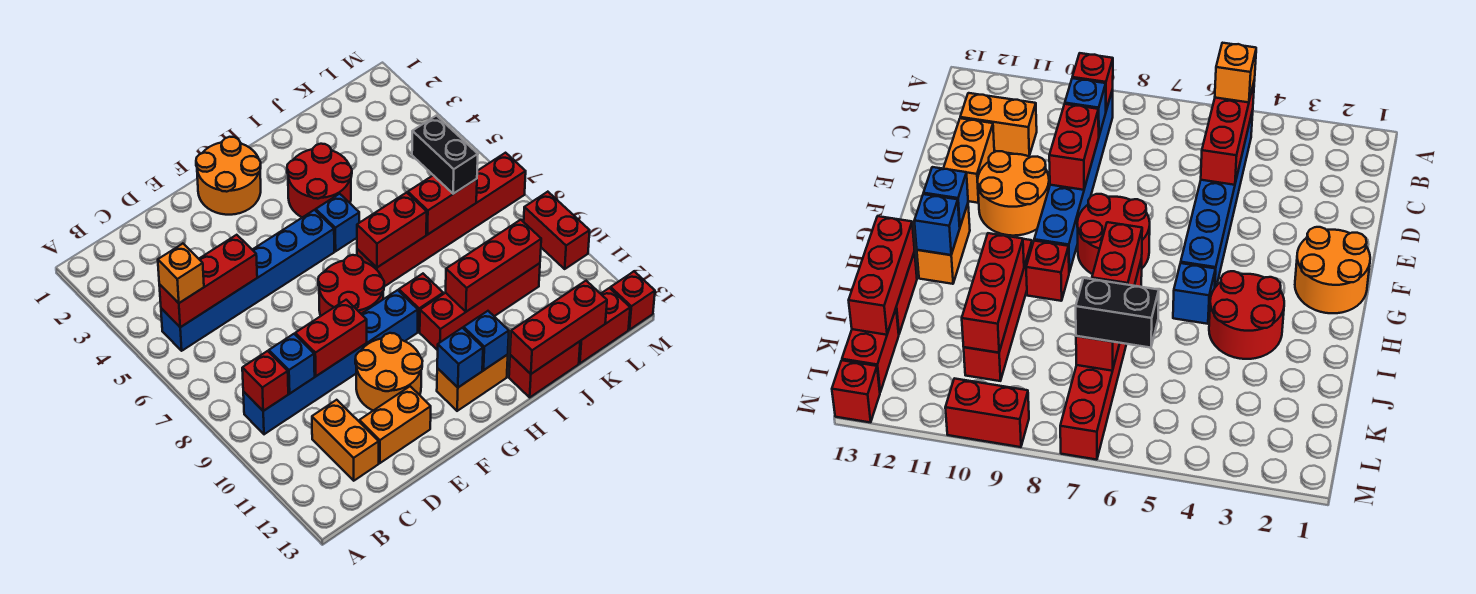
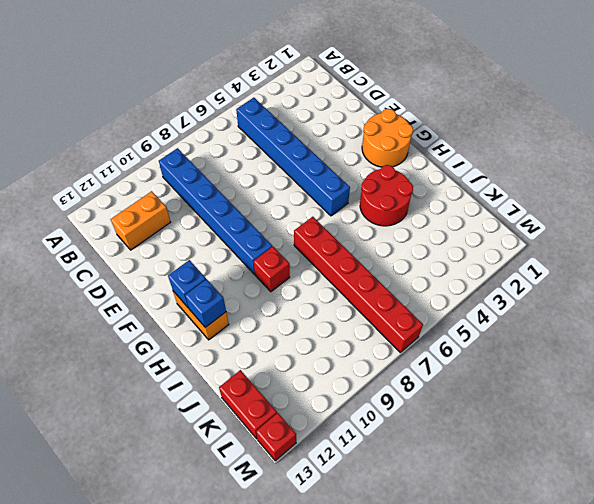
none -> orange brick D12:E12 level 1
none -> orange round brick E10:F11 level 1
none -> red round brick F7:G8 level 1

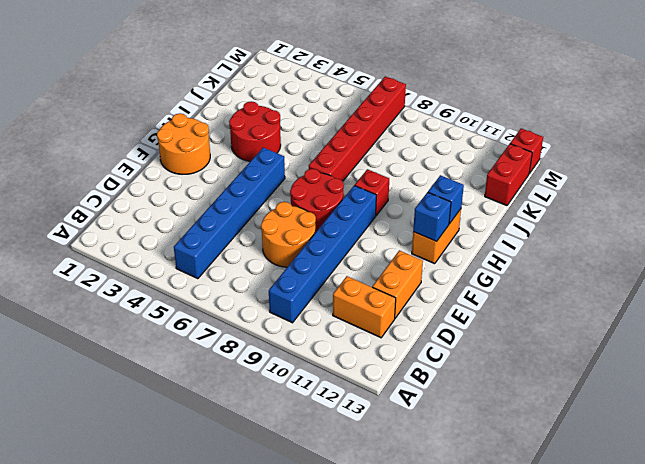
orange round brick D7:E8 level 1 -> orange round brick E10:F11 level 1
none -> blue brick H5 level 1
none -> red brick H10:K10 level 1
none -> red brick I13:J13 level 1

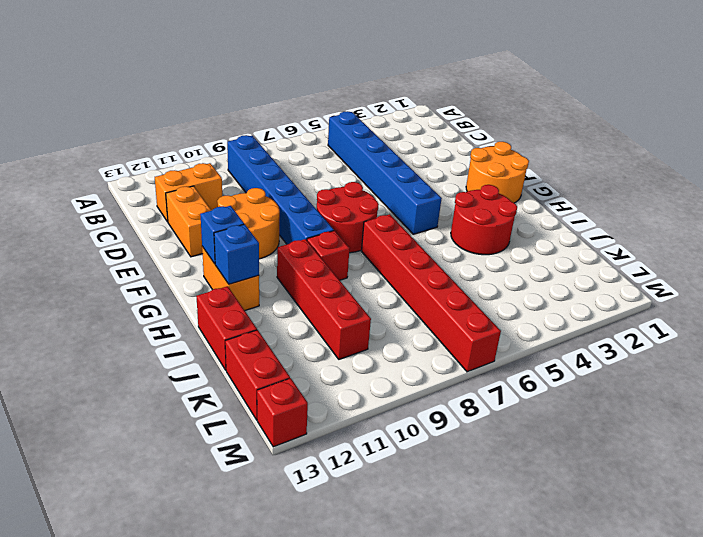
none -> blue brick H5 level 1
none -> red brick M9:M10 level 1
none -> red brick B5:D5 level 2

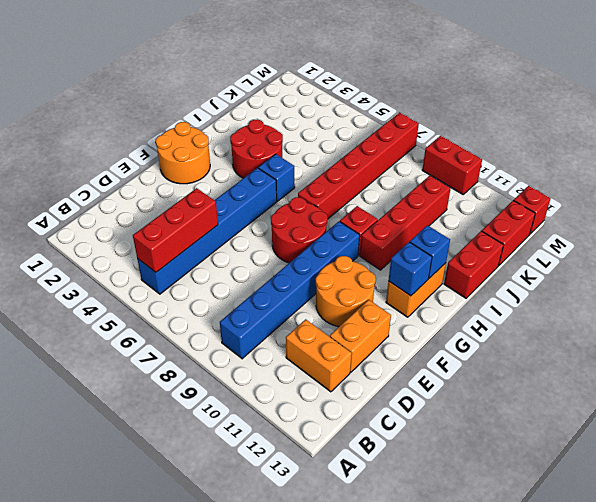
none -> red brick B9 level 2
none -> blue brick C9 level 2
none -> red brick D9:E9 level 2

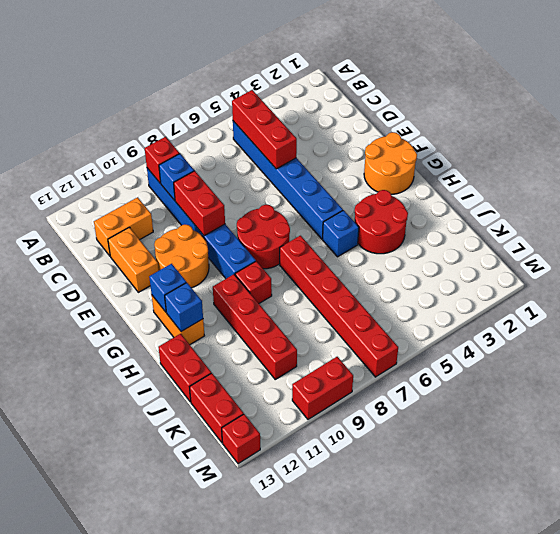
none -> red brick H7:I7 level 2
none -> red brick I10:K10 level 2
none -> red brick I13:K13 level 2

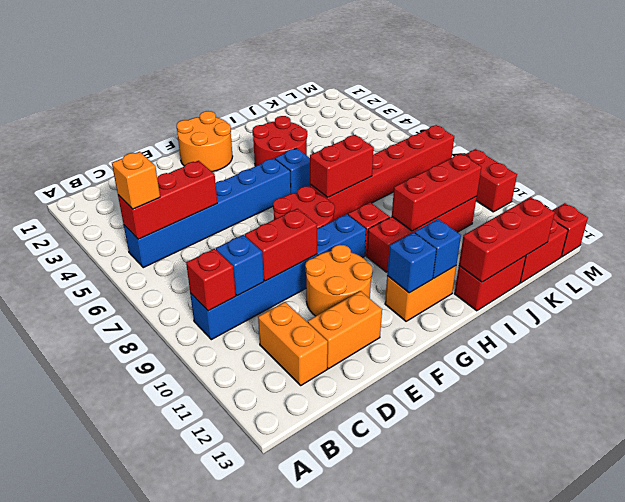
none -> red brick J7:K7 level 2
none -> black brick K6:K7 level 3

